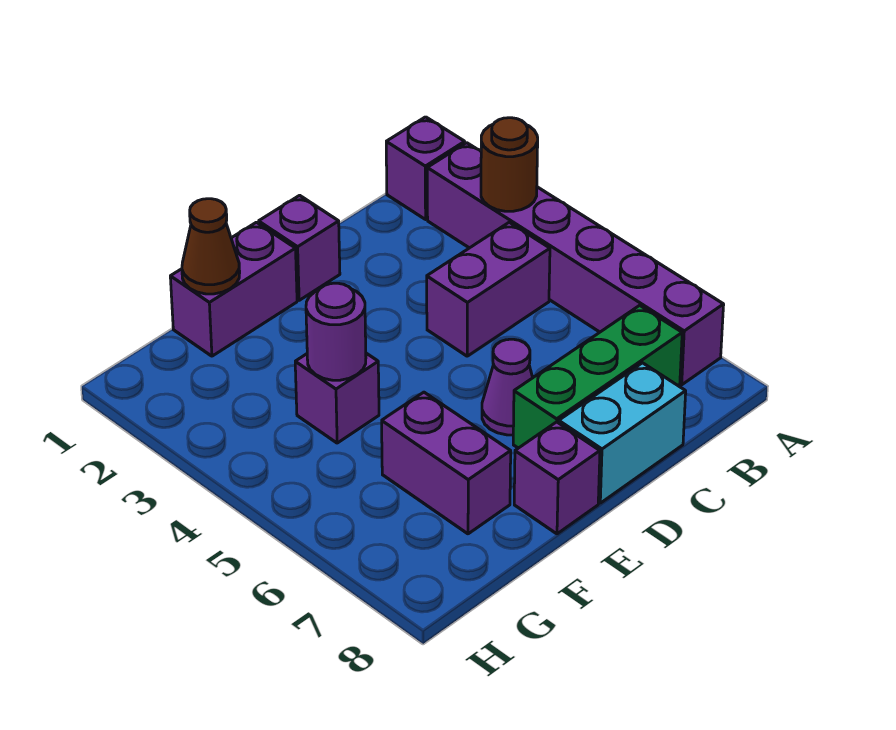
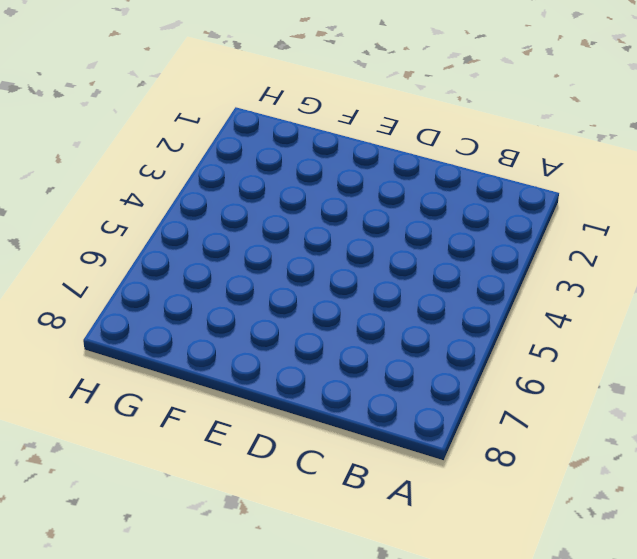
none -> purple brick A1 level 1
none -> purple brick A2:A7 level 1
none -> purple brick B4:C4 level 1

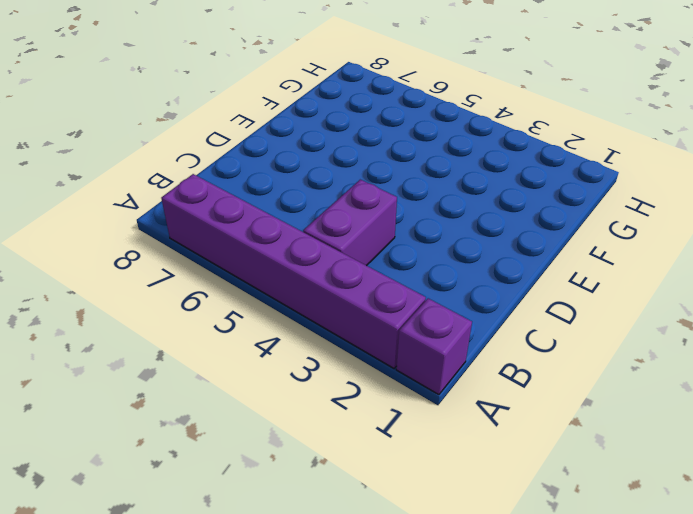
none -> green brick B7:D7 level 1
none -> cyan brick C8:D8 level 1
none -> purple brick D1 level 1

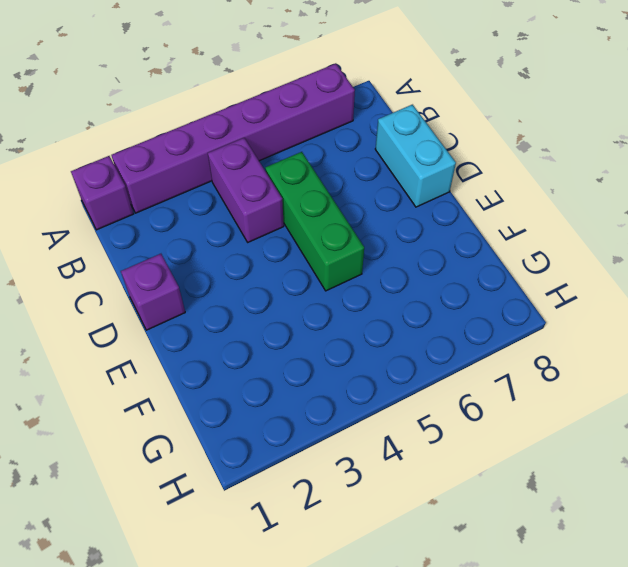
green brick C5:E5 level 1 -> green brick B7:D7 level 1
none -> purple cone D6 level 1
none -> purple brick E1:F1 level 1
none -> purple brick E8 level 1

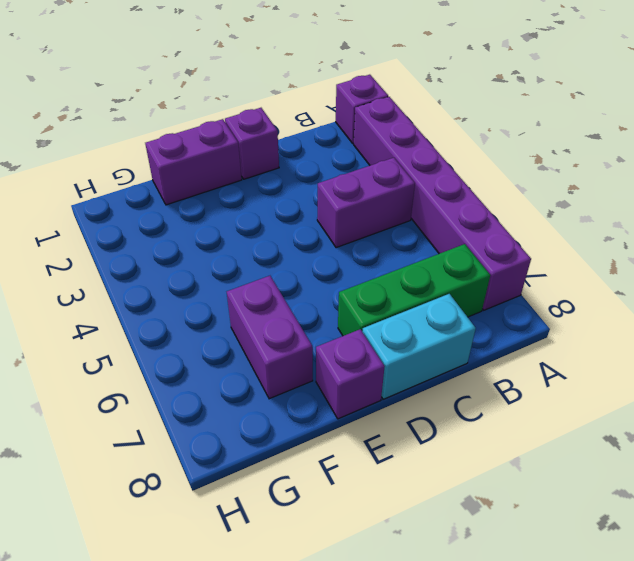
none -> purple cone D6 level 1
none -> purple brick F4 level 1
none -> brown round brick A3 level 2

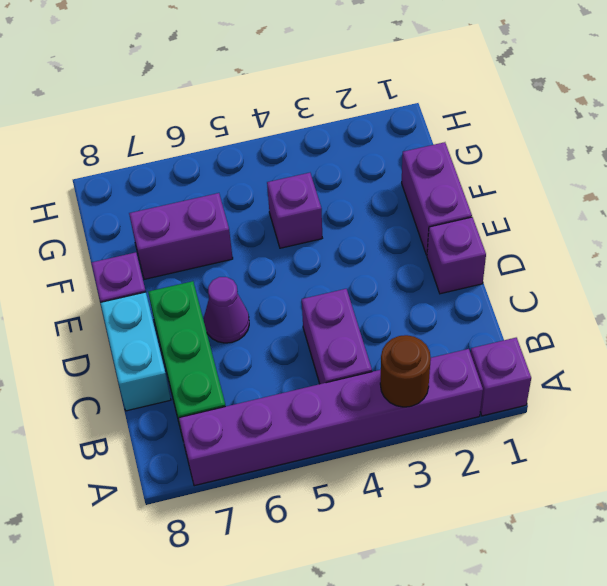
none -> brown cone F1 level 2
none -> purple round brick F4 level 2

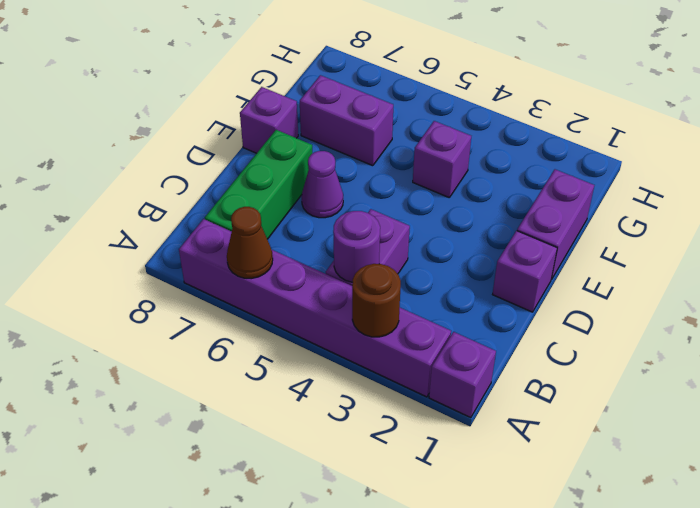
brown cone A6 level 2 -> brown cone F1 level 2
purple round brick B4 level 2 -> purple round brick F4 level 2
none -> cyan brick C8:D8 level 1

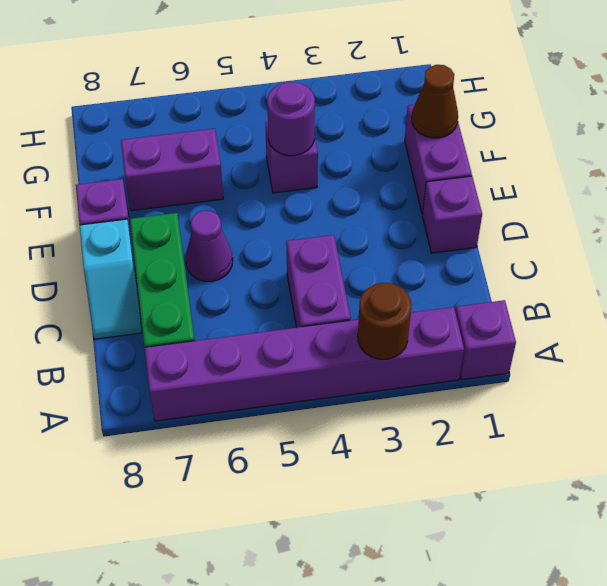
cyan slope C8:D8 level 1 top D -> cyan brick C8:D8 level 1

